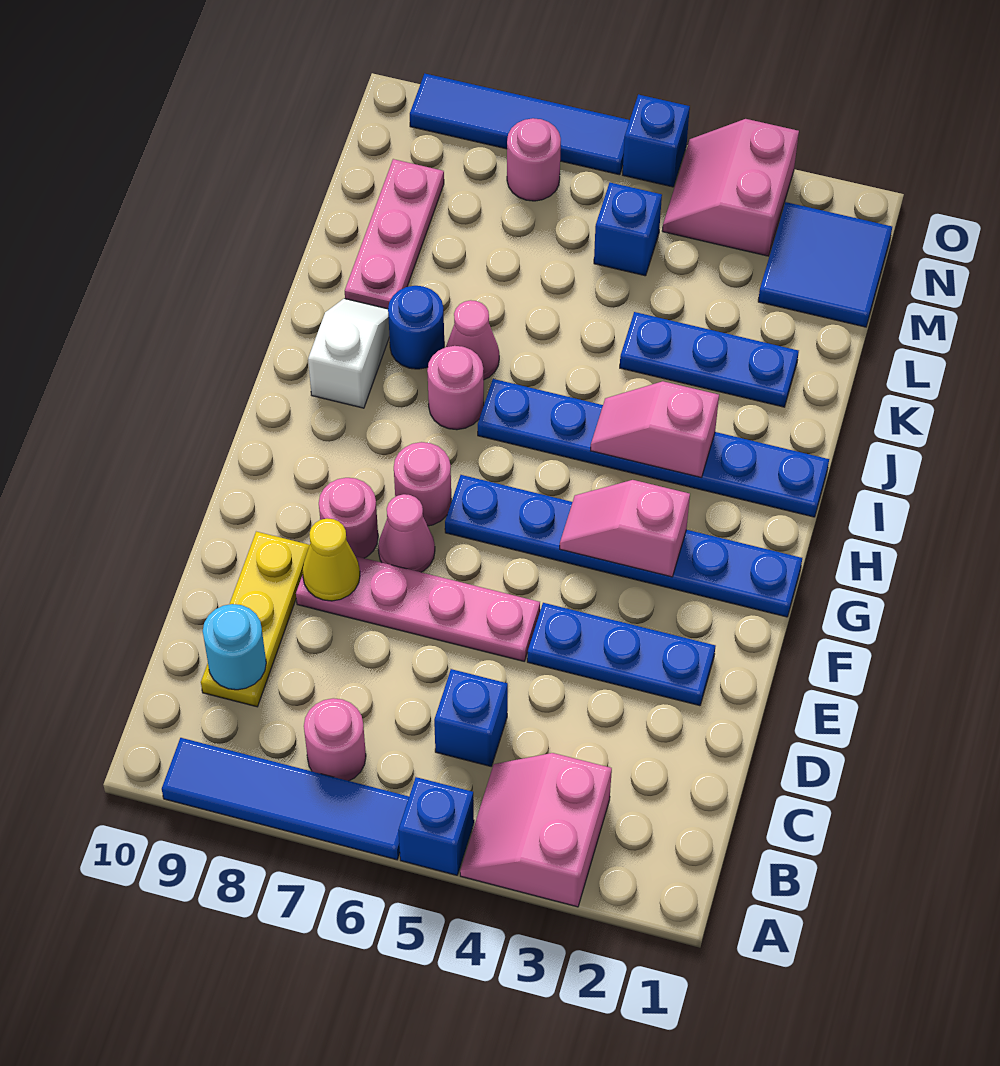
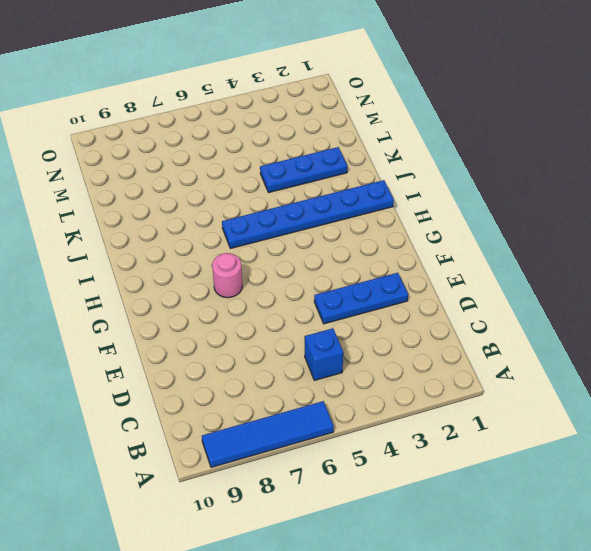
none -> pink slope A3:B4 level 1 top 3
none -> blue brick A5 level 1
none -> pink round brick B7 level 1

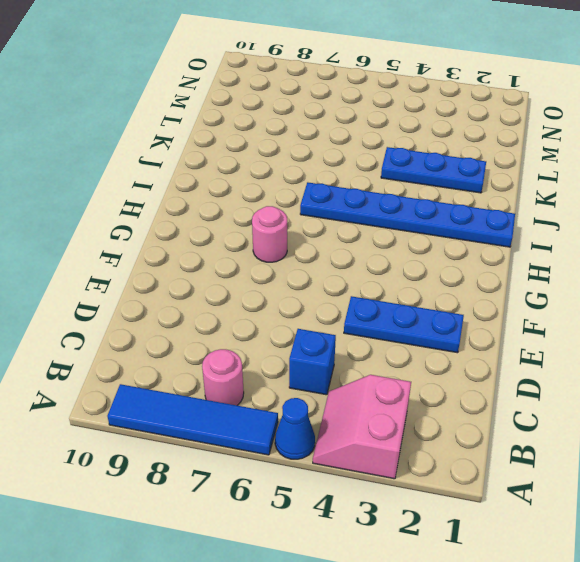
blue cone A5 level 1 -> blue brick A5 level 1
none -> yellow plate C9:E9 level 1
none -> pink plate E5:E8 level 1
none -> pink cone F7 level 1

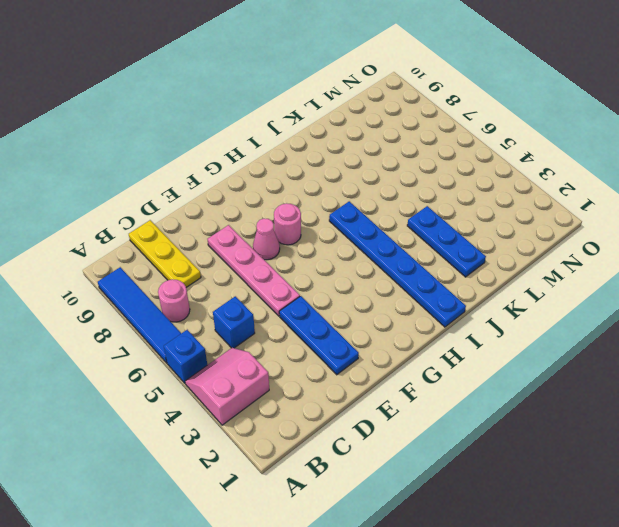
yellow plate C8:C10 level 1 -> yellow plate C9:E9 level 1
none -> pink round brick F8 level 1
none -> blue plate G1:G6 level 1
none -> pink round brick I7 level 1

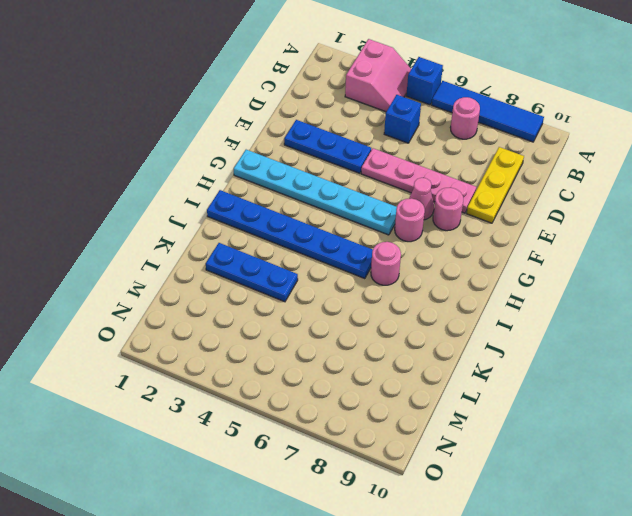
cyan plate G1:G6 level 1 -> blue plate G1:G6 level 1
none -> white slope I9:J9 level 1 top I
none -> pink cone J7 level 1
none -> blue round brick J8 level 1

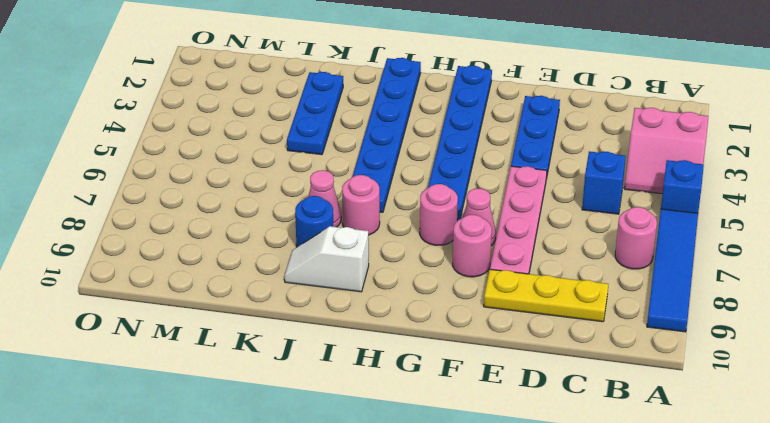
none -> pink plate K9:M9 level 1
none -> blue tile M1:N2 level 1
none -> blue brick M5 level 1

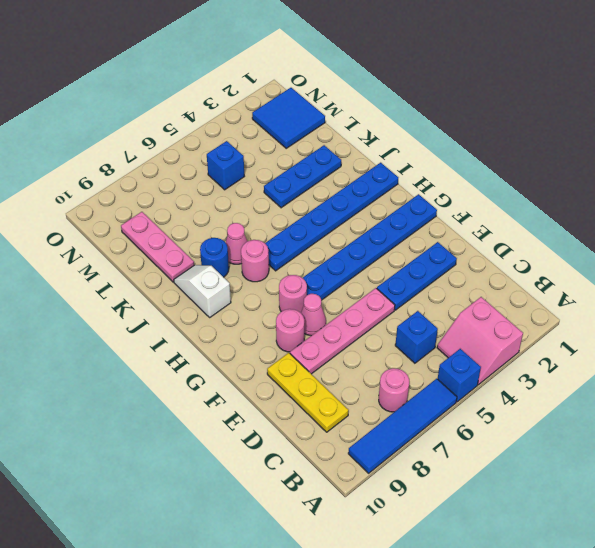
none -> pink slope N3:O4 level 1 top 3
none -> pink round brick N7 level 1
none -> blue brick O5 level 1

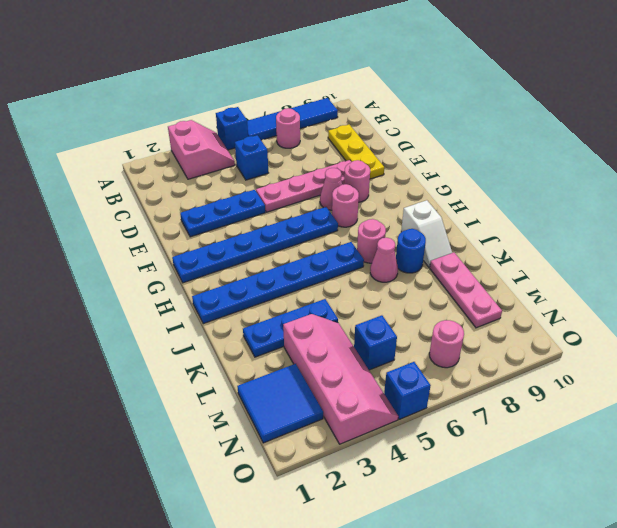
pink slope L3:O4 level 1 top 3 -> pink slope N3:O4 level 1 top 3
none -> blue tile O6:O9 level 1
none -> cyan round brick C9 level 2
none -> yellow cone E8 level 2

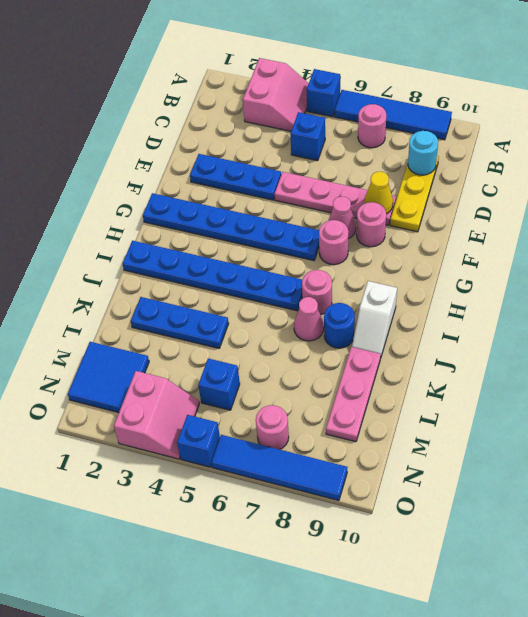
none -> pink slope G3:G4 level 2 top 3
none -> pink slope I3:I4 level 2 top 3

